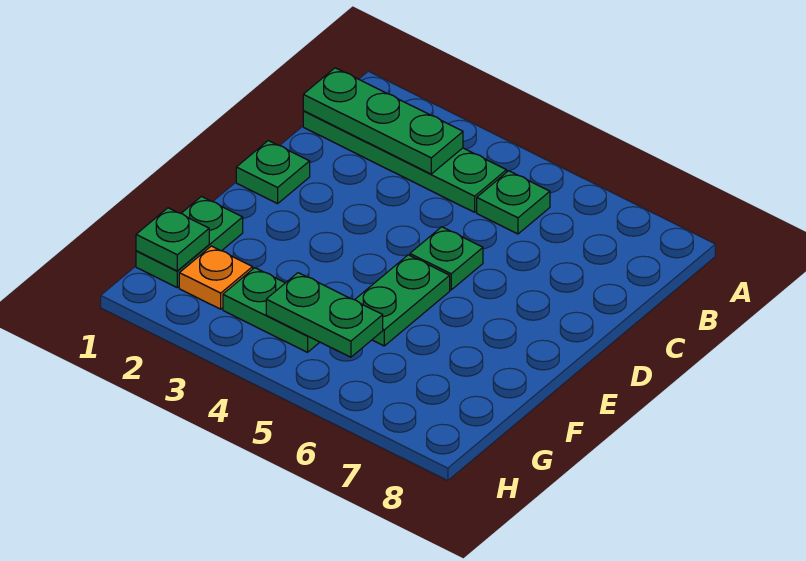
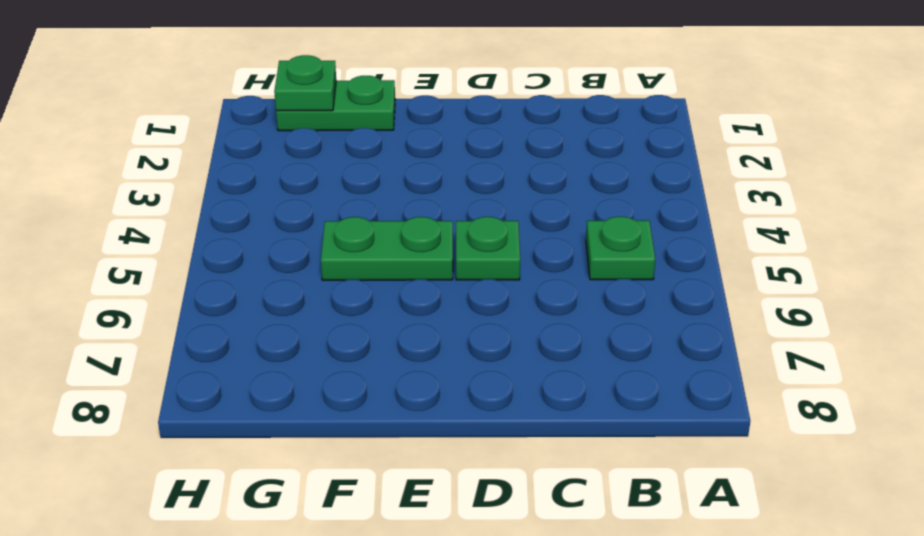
none -> green plate B1:B4 level 1
none -> green plate D1 level 1

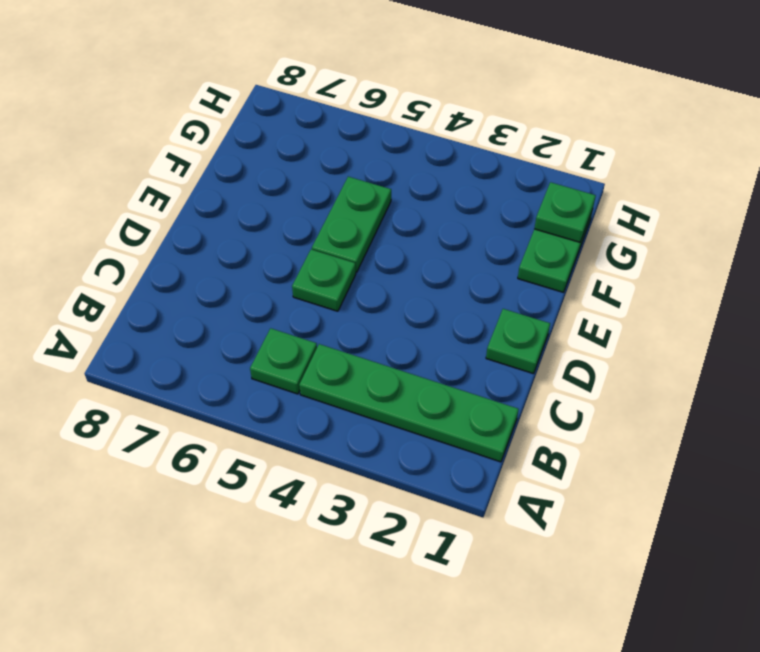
none -> orange plate G2 level 1
none -> green plate G3:G4 level 1

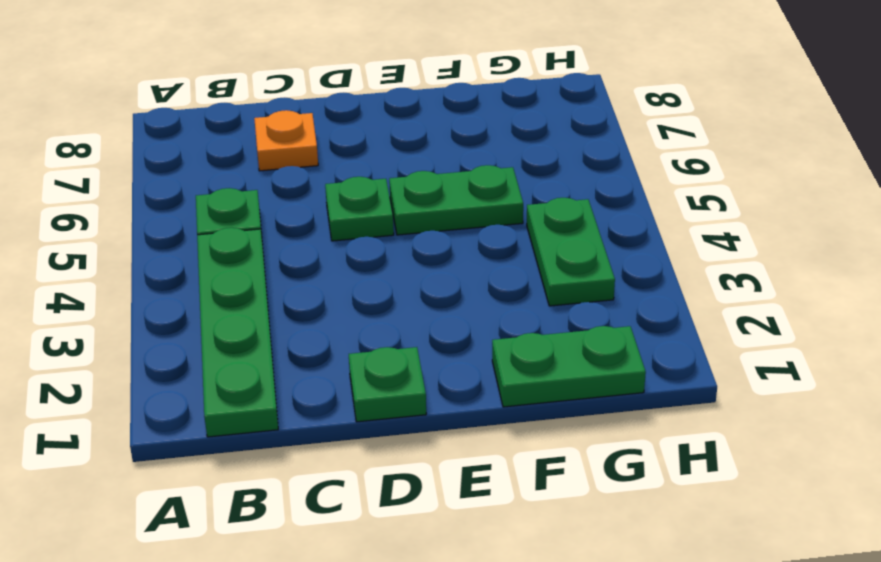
orange plate C7 level 1 -> orange plate G2 level 1
none -> green plate B1:B3 level 2
none -> green plate G1 level 2

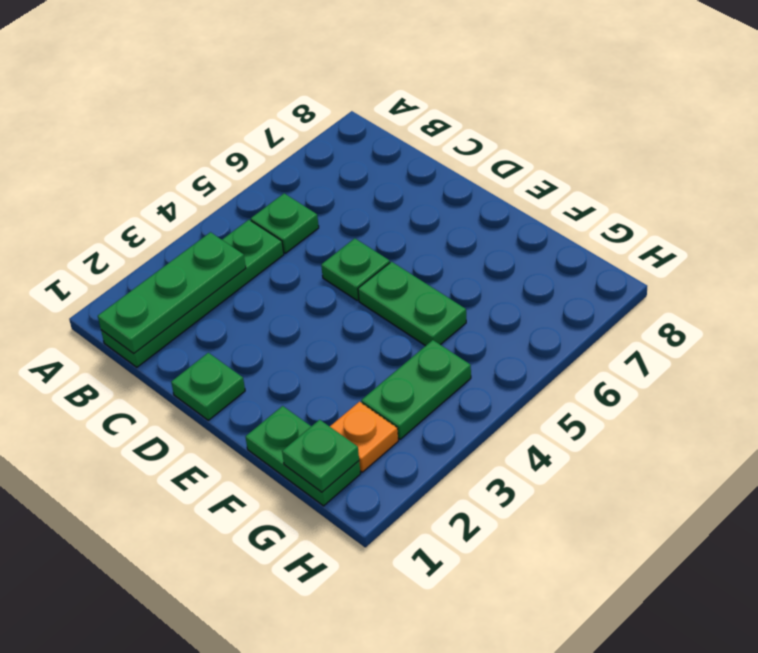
none -> green plate G4:G5 level 2

